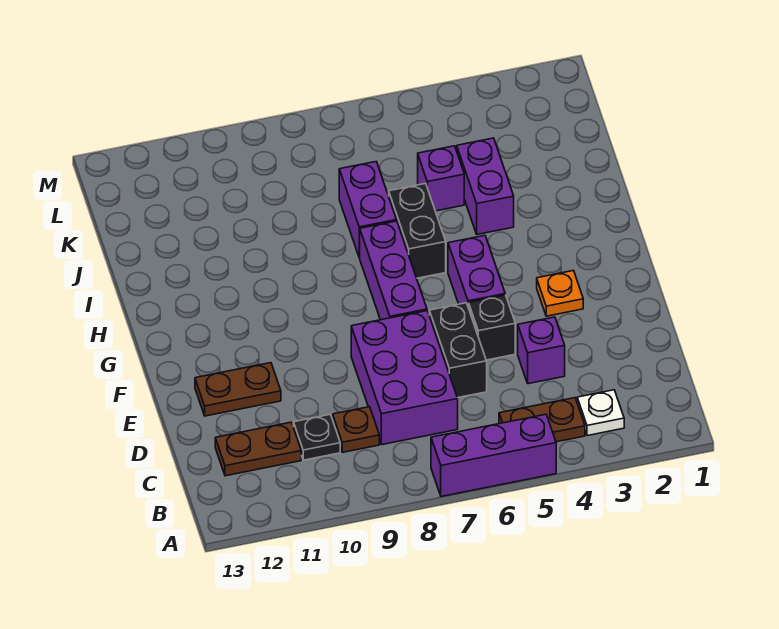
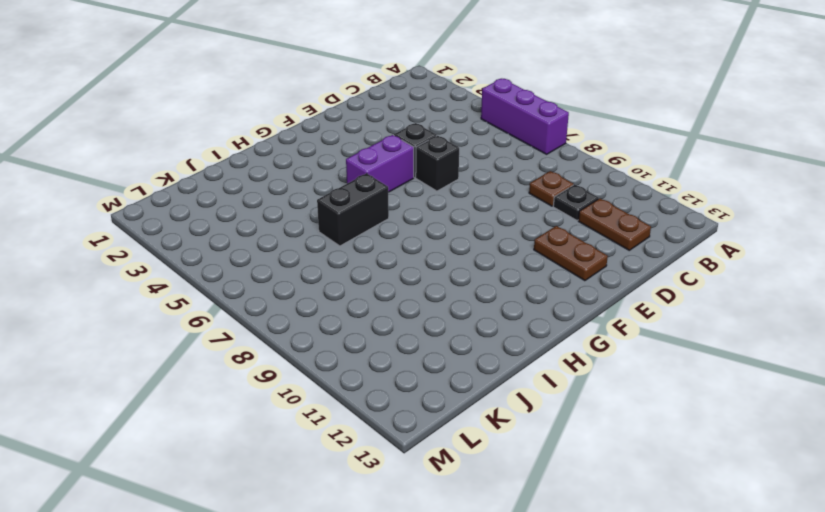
black brick E6 level 1 -> black brick D6:E6 level 1
none -> white plate B3 level 1
none -> brown plate B4:B5 level 1
none -> purple brick C7:E8 level 1

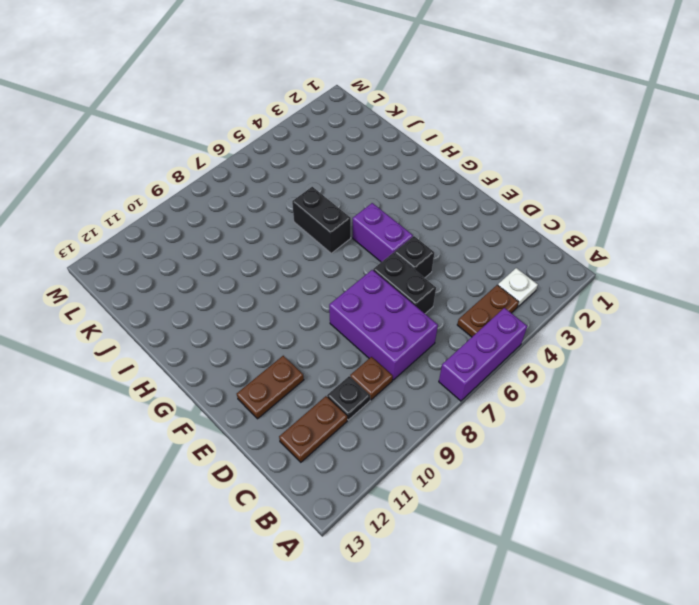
none -> purple brick D4 level 1
none -> orange plate F3 level 1
none -> purple brick F7:H7 level 1

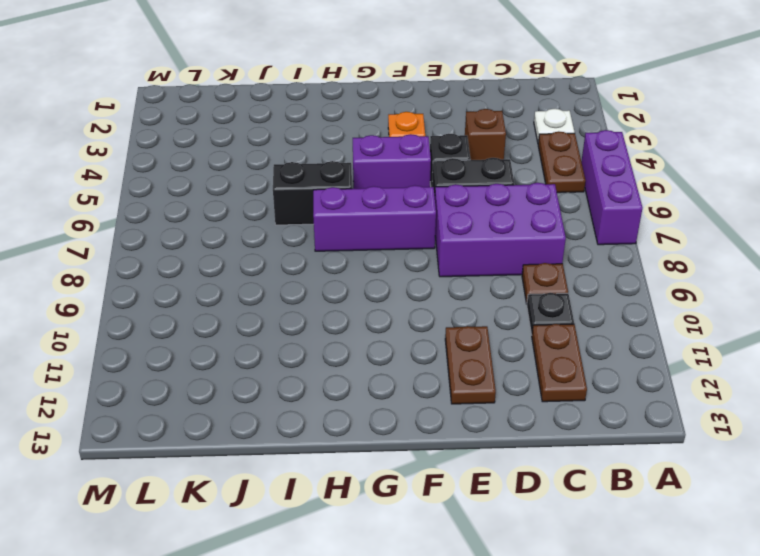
brown brick D4 level 1 -> purple brick D4 level 1
none -> purple brick I4:J4 level 1
none -> purple brick I7:J7 level 1
none -> purple brick J5 level 1

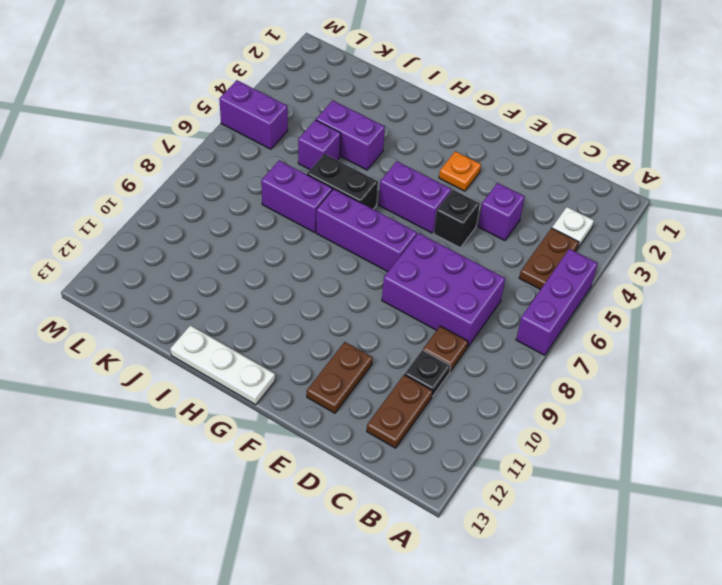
white plate G13:I13 level 1 -> none
purple brick L5:M5 level 1 -> none
none -> black brick D6:E6 level 1

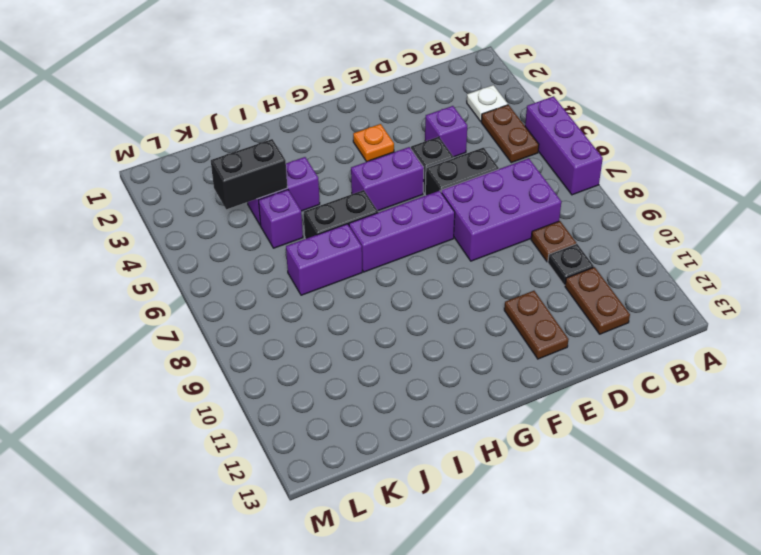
black brick J4:K4 level 2 -> none

